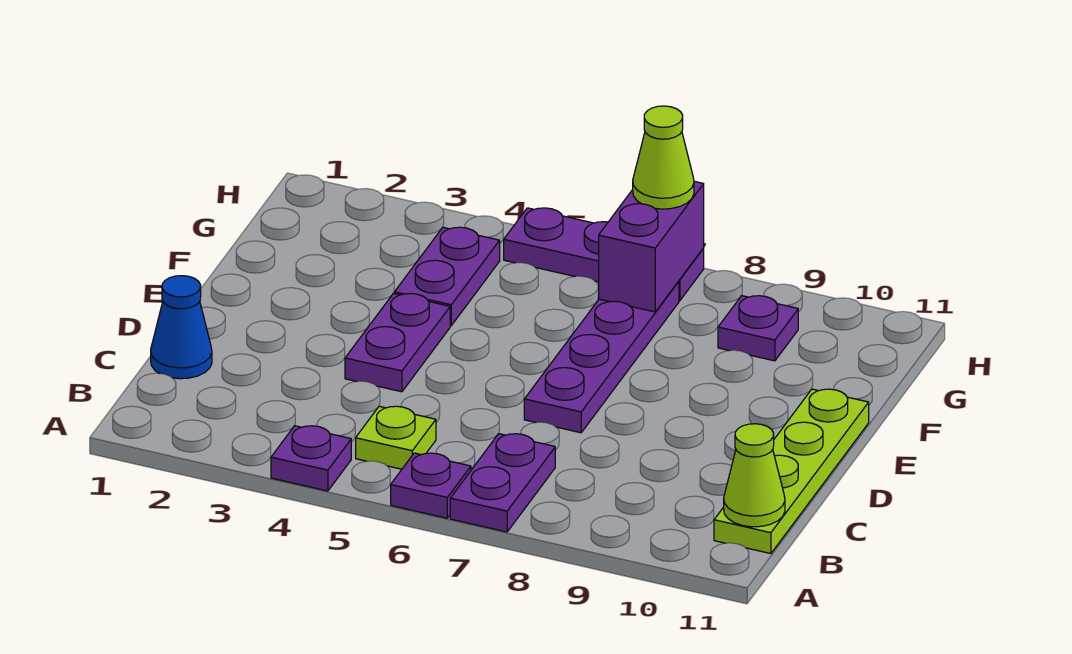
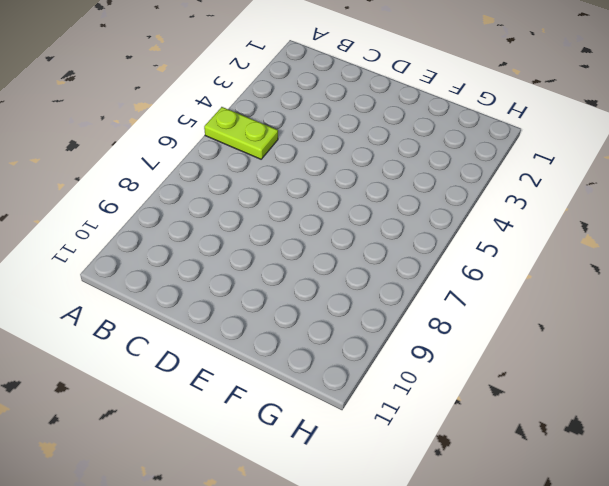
lime plate A5:B5 level 1 -> lime plate B5 level 1
none -> purple plate A4 level 1
none -> purple plate A6 level 1
none -> purple plate A7:B7 level 1

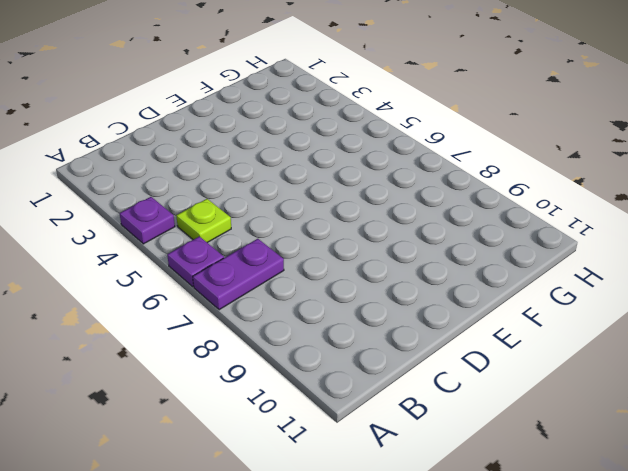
none -> lime plate B11:E11 level 1
none -> blue cone C1 level 1
none -> purple plate D4:E4 level 1

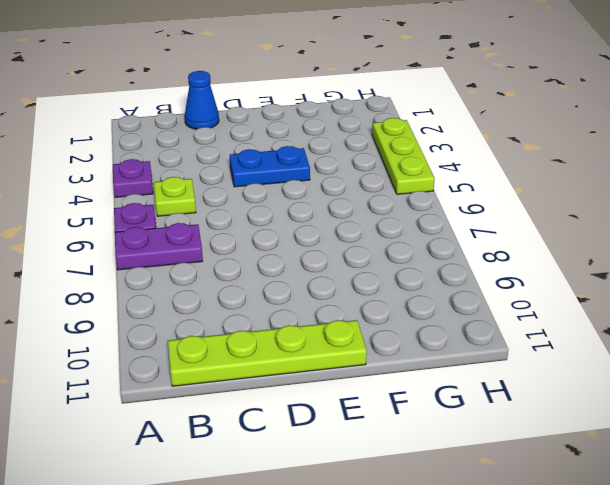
blue plate D4:E4 level 1 -> purple plate D4:E4 level 1
lime plate H3:H5 level 1 -> purple plate H5:H7 level 1
none -> purple plate D7:G7 level 1
none -> purple plate F4:G4 level 1
none -> purple plate G9 level 1

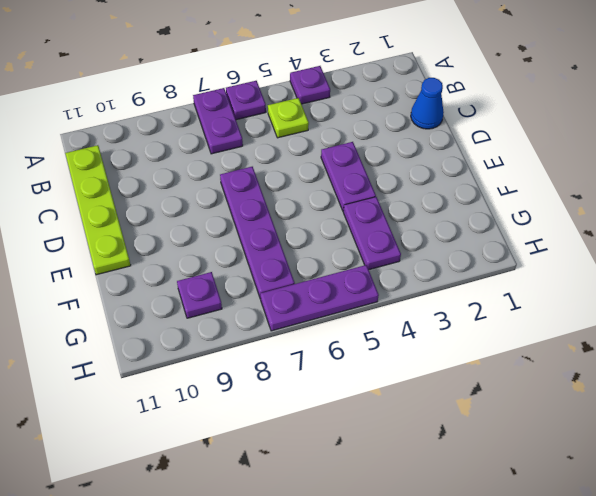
none -> lime cone B11 level 2
none -> purple brick G7:H7 level 2
none -> lime cone H7 level 3

